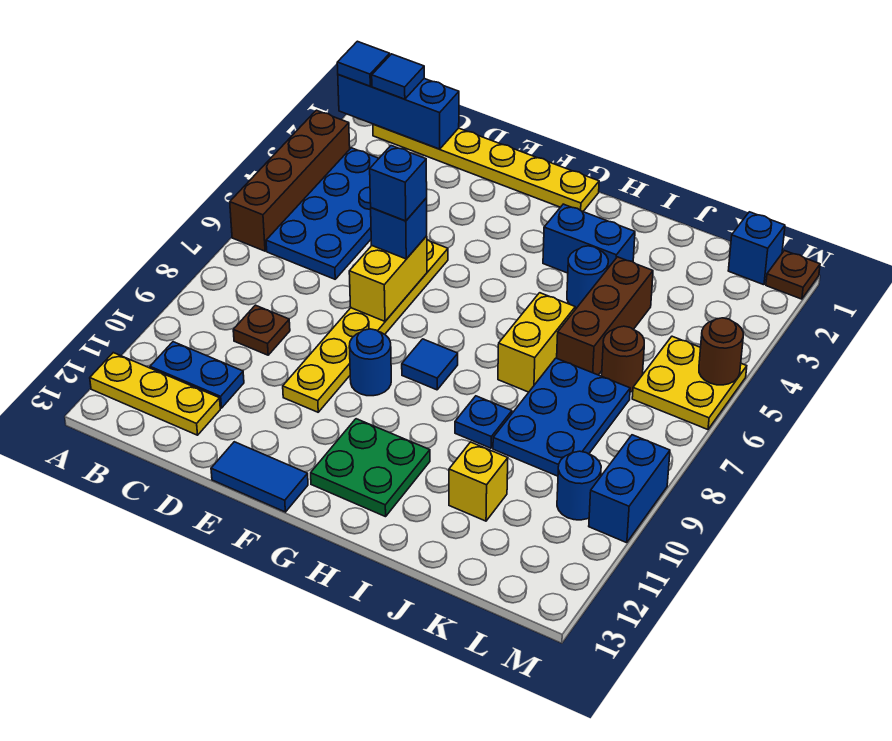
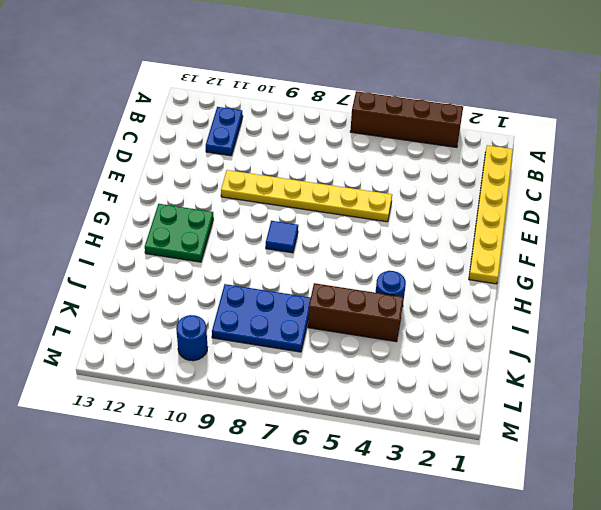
none -> yellow plate A12:C12 level 1
none -> blue plate B3:C6 level 1
none -> brown plate C9 level 1
none -> blue tile E13:F13 level 1

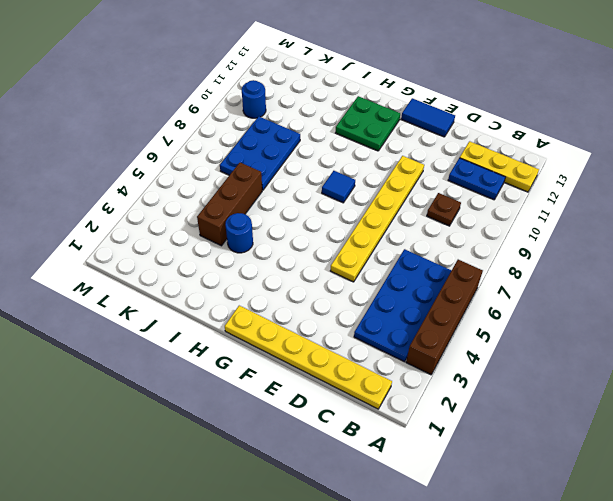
none -> blue round brick F9 level 1
none -> blue brick H3:I3 level 1
none -> yellow brick I6:I7 level 1
none -> blue plate I9 level 1

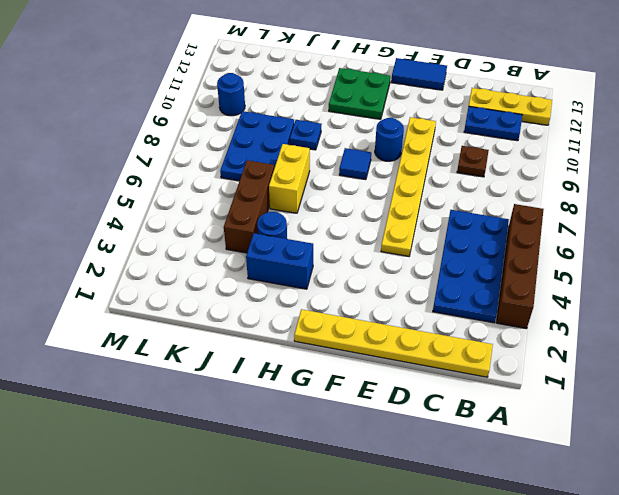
none -> yellow brick J11 level 1
none -> brown round brick K6 level 1
none -> blue brick L1 level 1
none -> yellow plate L5:M6 level 1

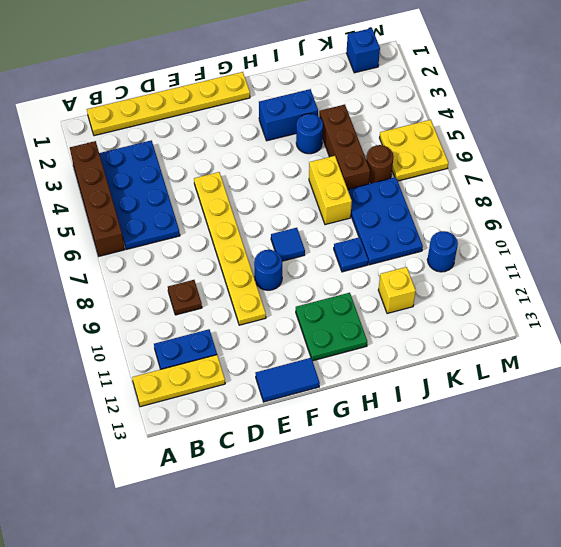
none -> brown plate M1 level 1
none -> blue brick M9:M10 level 1
none -> blue brick A1:C1 level 2
none -> yellow brick E6:E7 level 2

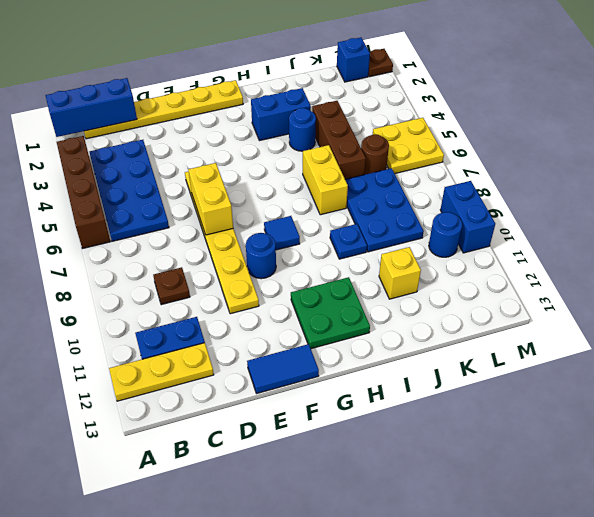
none -> brown round brick M5 level 2
none -> blue tile A1 level 3
none -> blue tile B1 level 3
none -> blue brick E6 level 3

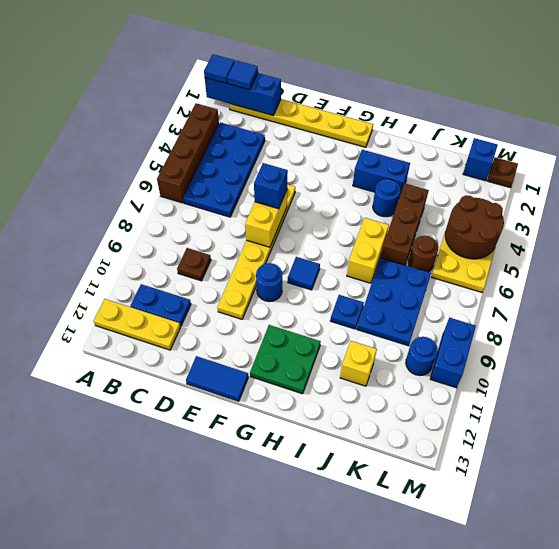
brown round brick L4:M5 level 2 -> brown round brick M5 level 2
none -> blue brick E6 level 4

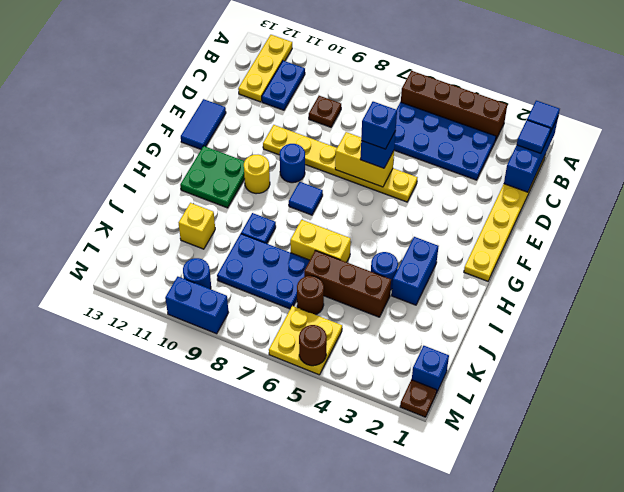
yellow round brick G10 level 1 -> none

